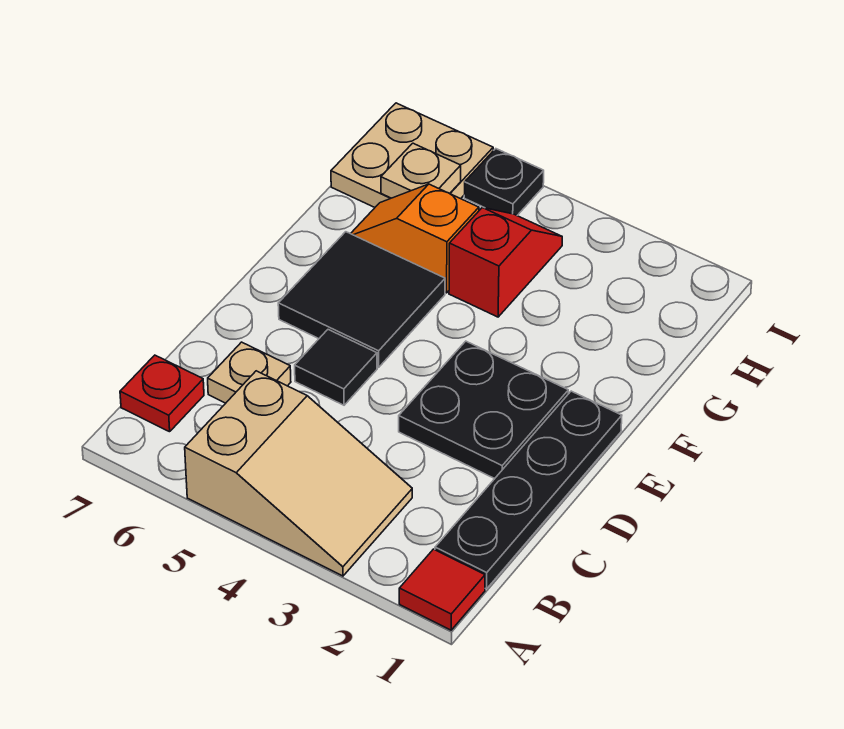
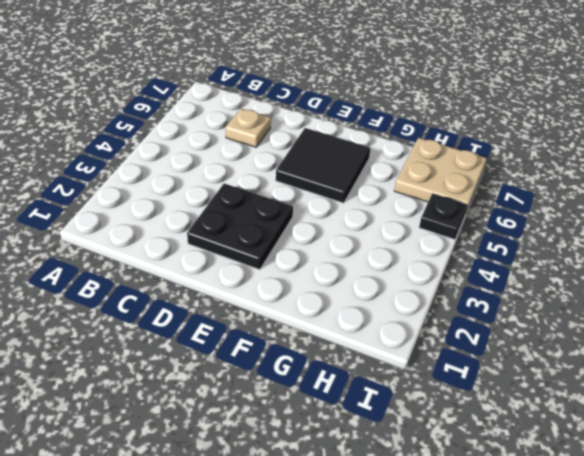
none -> red tile A1 level 1
none -> tan slope A3:B5 level 1 top 5
none -> black plate B1:E1 level 1

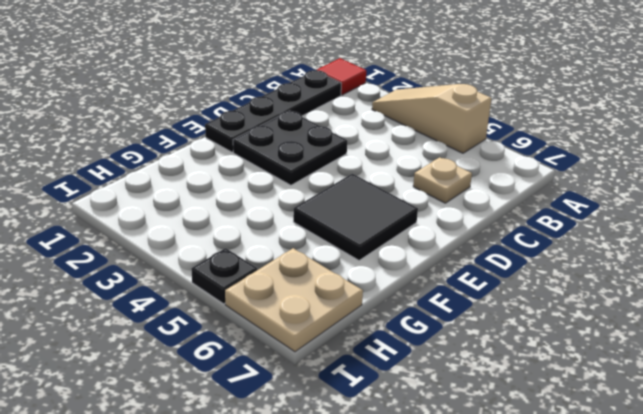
tan slope A3:A5 level 1 top 5 -> tan slope A3:B5 level 1 top 5
none -> red plate B7 level 1
none -> black tile D5 level 1
none -> red slope G4:H4 level 1 top G

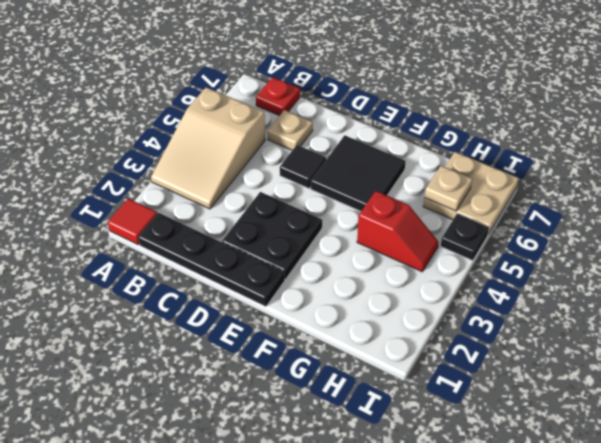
none -> orange slope G5:G6 level 1 top 5

